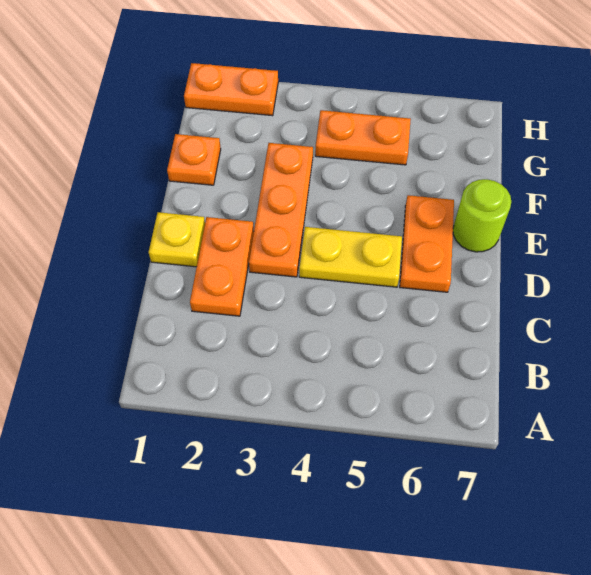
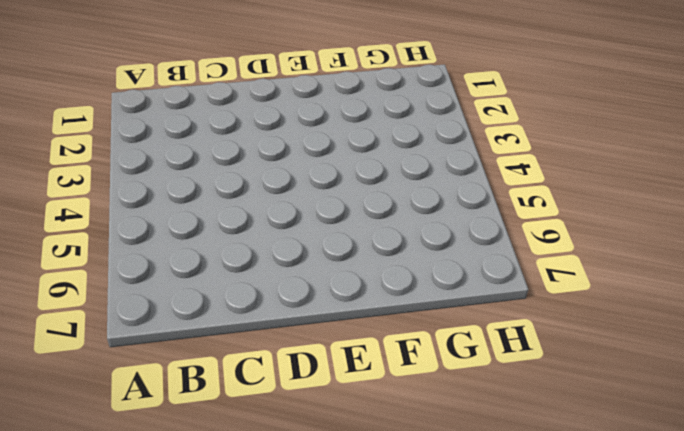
none -> orange plate C2:D2 level 1
none -> yellow plate D1 level 1

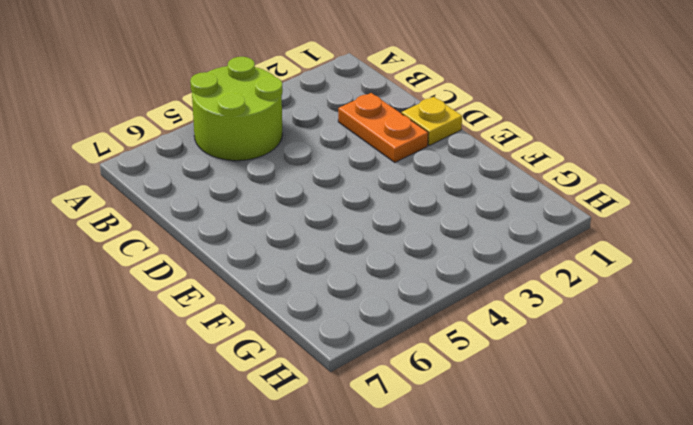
lime round brick A4:B5 level 1 -> none
none -> orange plate D3:F3 level 1
none -> yellow plate D4:D5 level 1

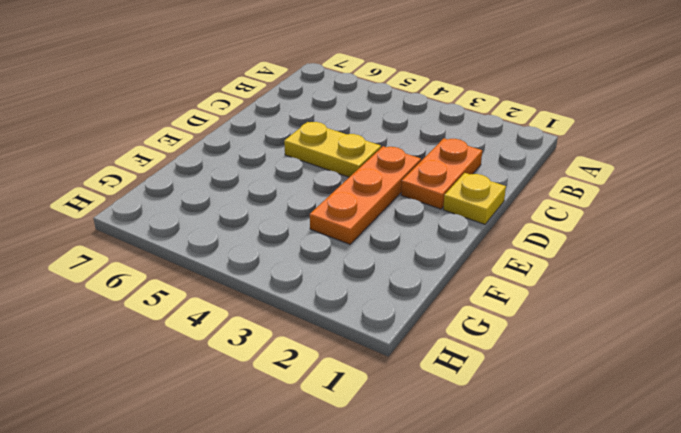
none -> orange plate D6:E6 level 1
none -> lime round brick E7 level 1

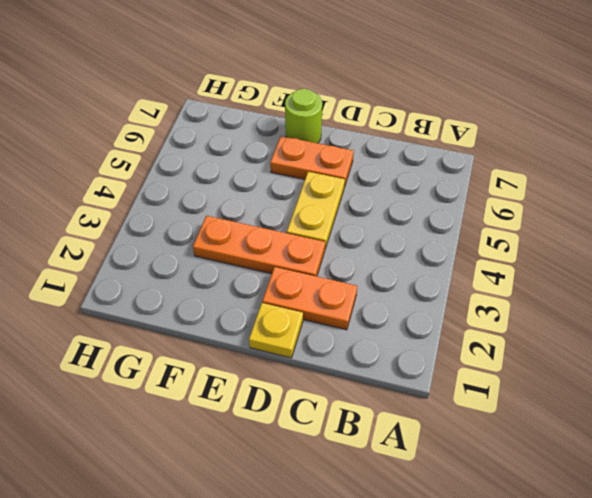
none -> orange plate F1 level 1
none -> orange plate G4:G5 level 1

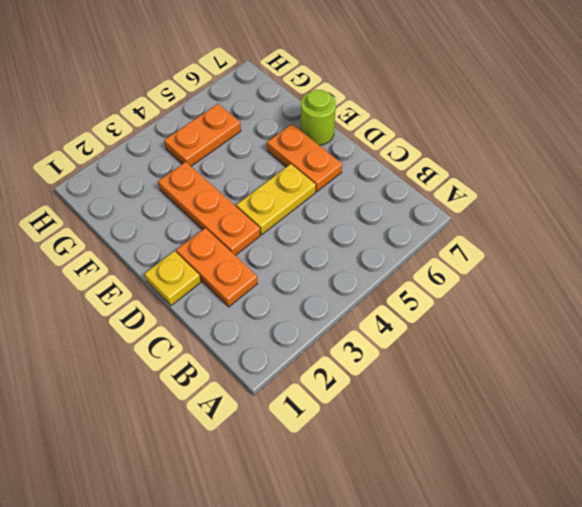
none -> orange plate F1 level 1
none -> orange plate H1:H2 level 1

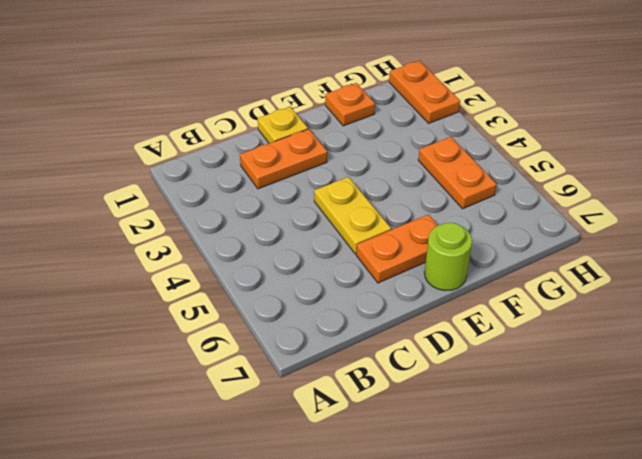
none -> orange plate D3:F3 level 1

